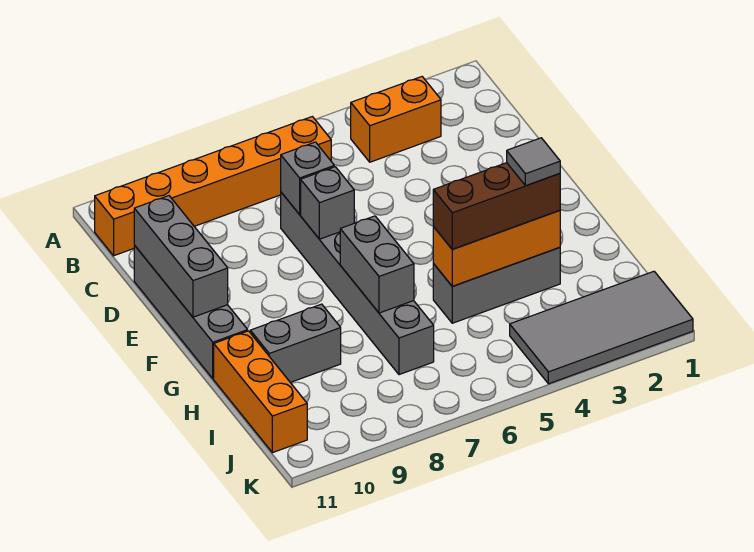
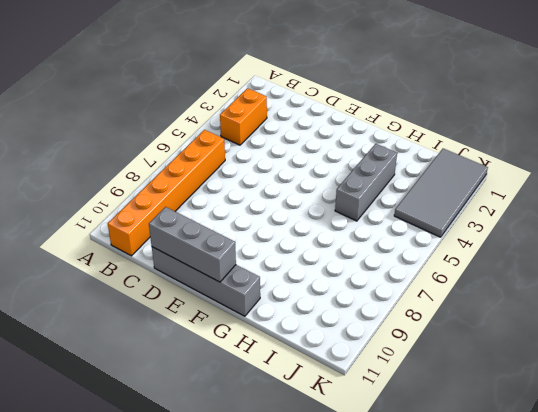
none -> grey brick D7:I7 level 1
none -> grey brick H9:H10 level 1
none -> orange brick H11:J11 level 1

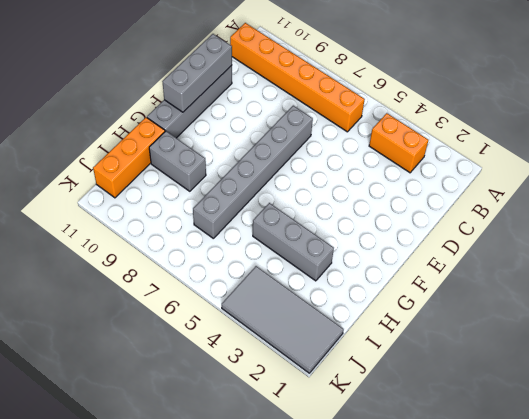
none -> grey brick D7 level 2
none -> grey brick E7 level 2
none -> grey brick G7:H7 level 2

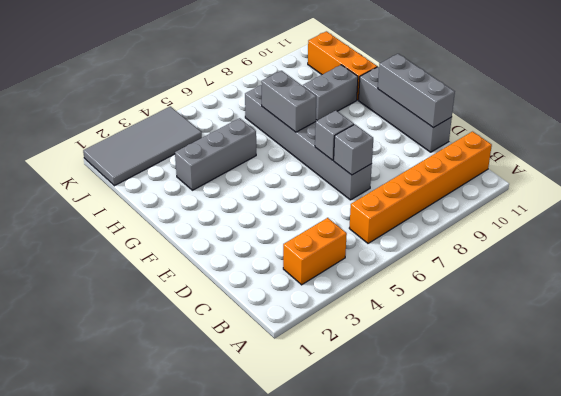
none -> orange brick H3:H5 level 2
none -> brown brick H3:H5 level 3
none -> grey tile H3 level 4

